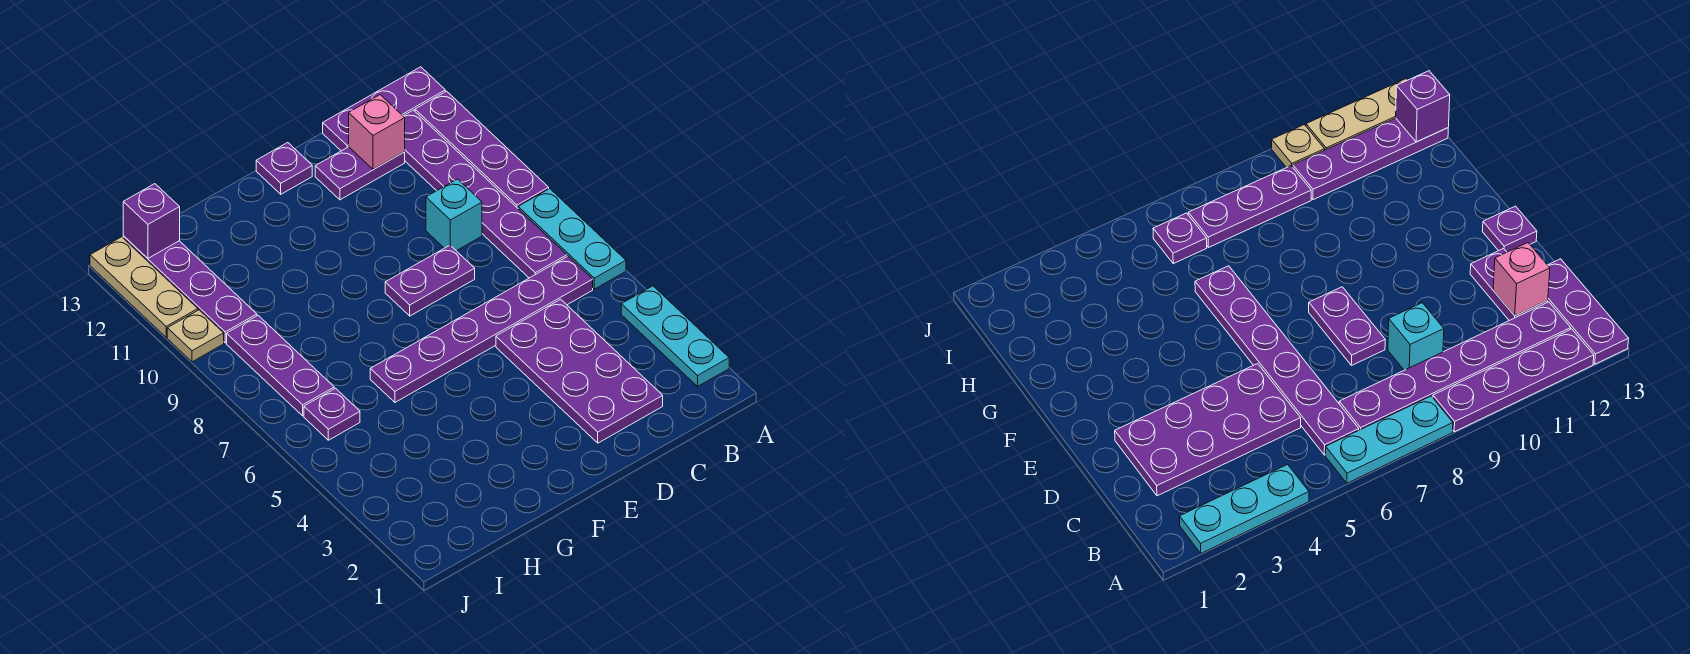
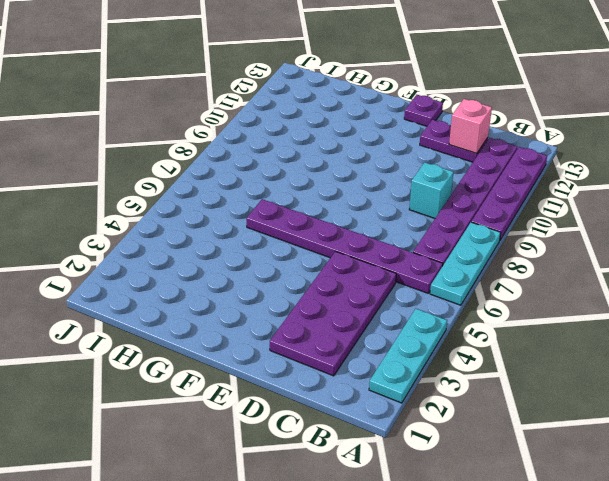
none -> purple plate A13:C13 level 1
none -> purple plate D8:E8 level 1
none -> purple plate I6 level 1

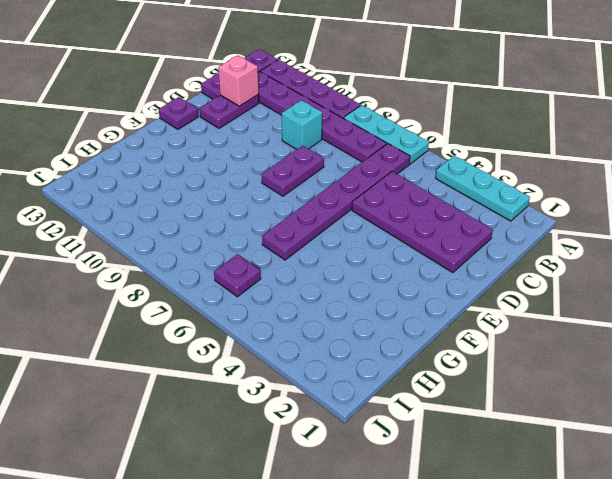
none -> purple plate I7:I9 level 1
none -> purple plate I10:I13 level 1
none -> tan plate J10 level 1

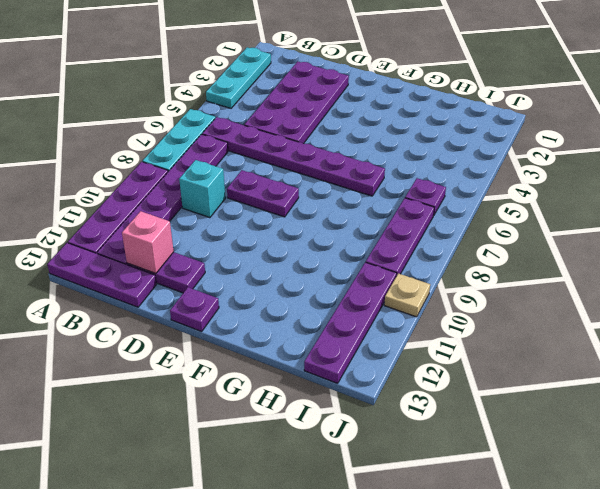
none -> tan plate J11:J13 level 1
none -> purple brick I13 level 2

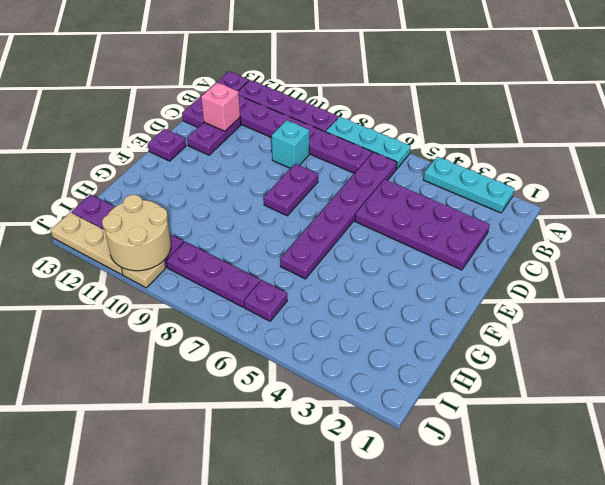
tan round brick I10:J11 level 2 -> none
none -> purple brick I13 level 2

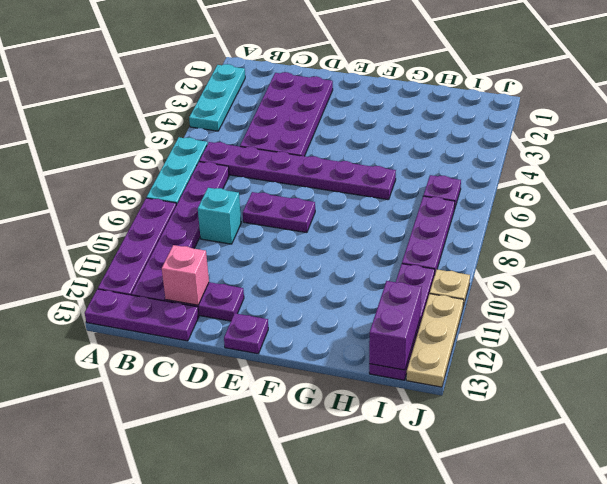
purple brick I12:I13 level 2 -> purple brick I13 level 2

